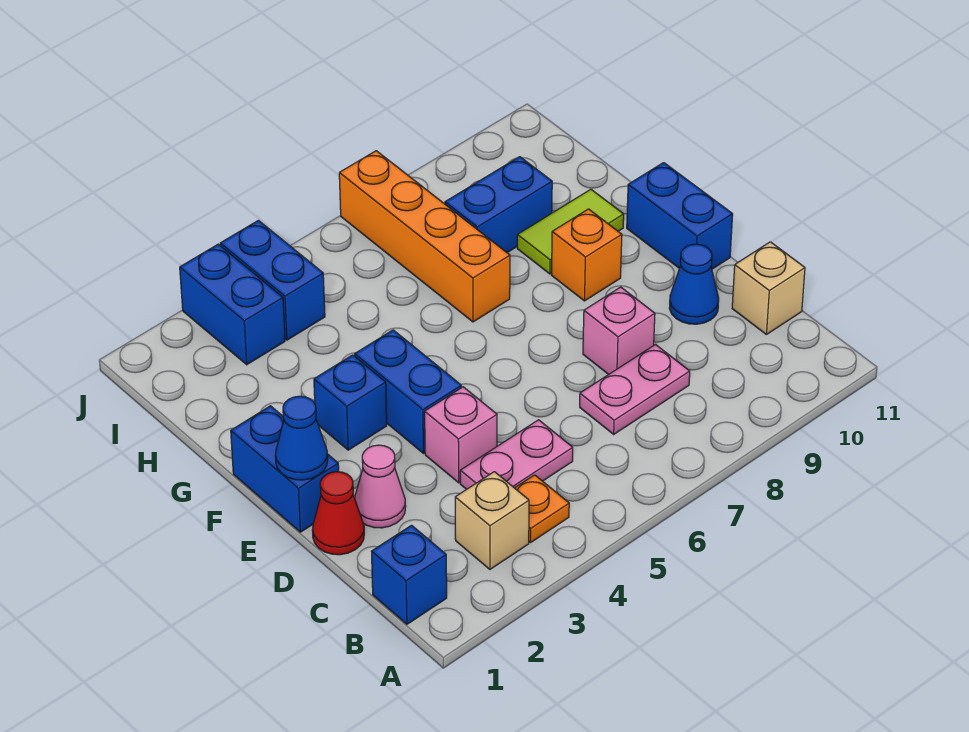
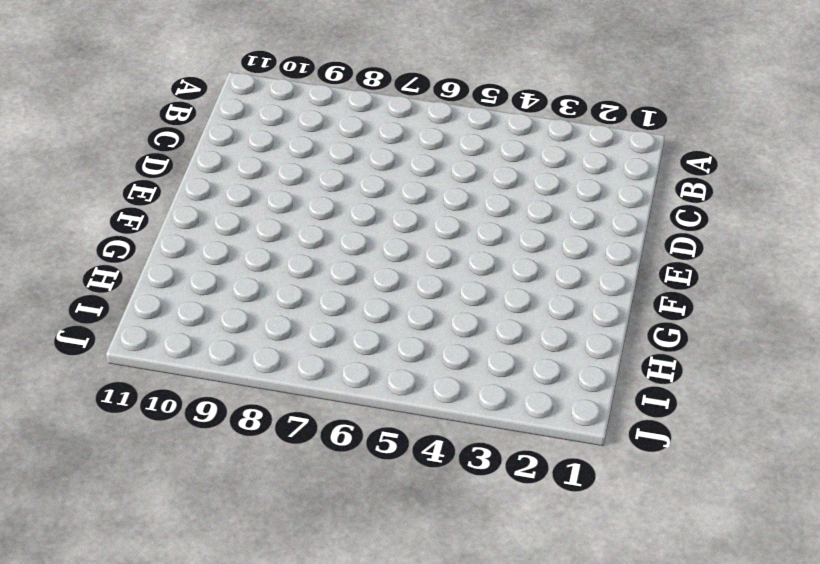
none -> blue brick B1 level 1
none -> tan brick B3 level 1
none -> orange plate B4 level 1

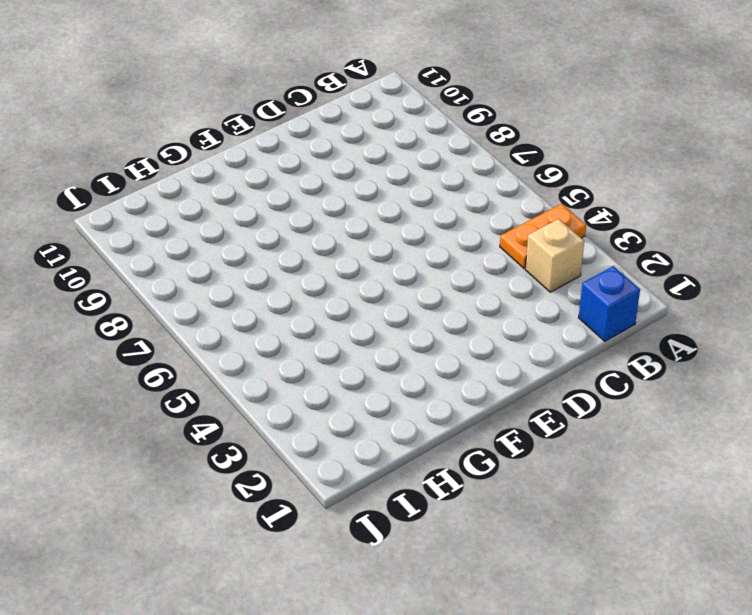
orange plate A4:B4 level 1 -> orange plate B4 level 1
none -> pink plate C4:C5 level 1
none -> pink plate C7:C8 level 1
none -> tan brick C11 level 1

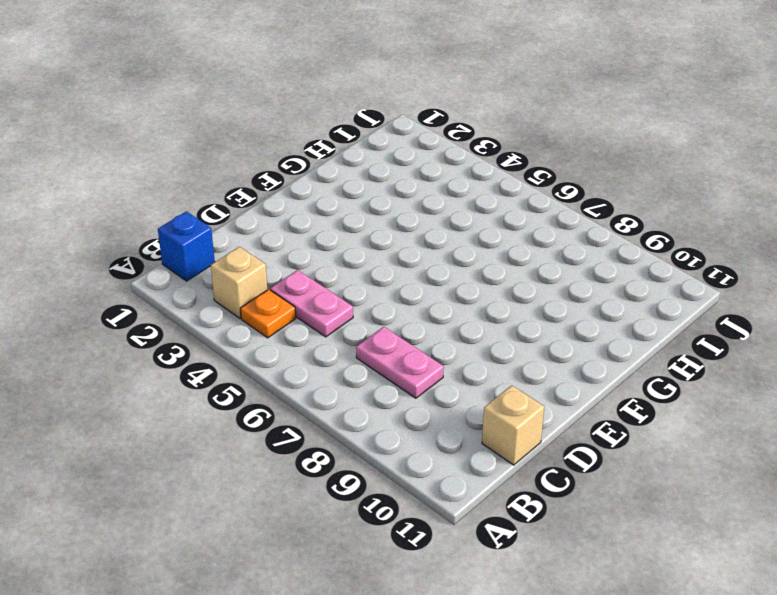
none -> red cone D1 level 1
none -> pink cone D2 level 1
none -> pink brick D4 level 1

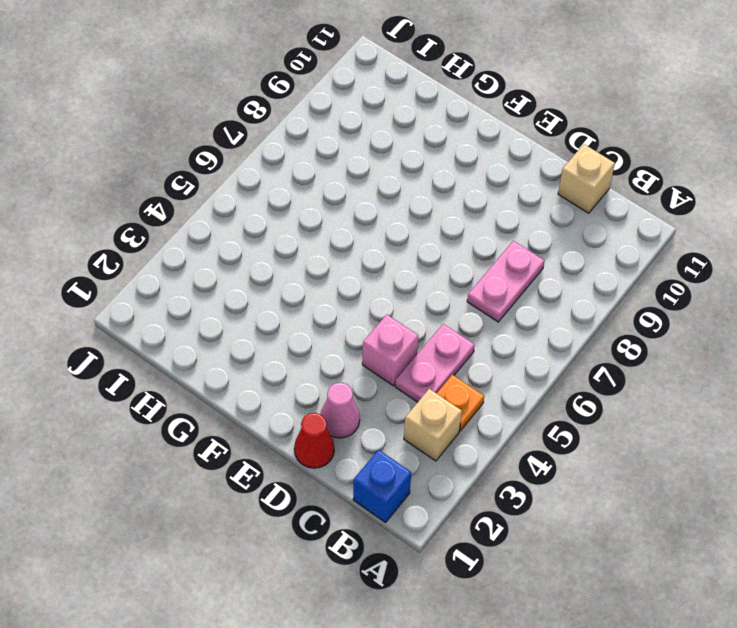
none -> pink brick D8 level 1
none -> blue cone D10 level 1
none -> blue brick E1:F1 level 1

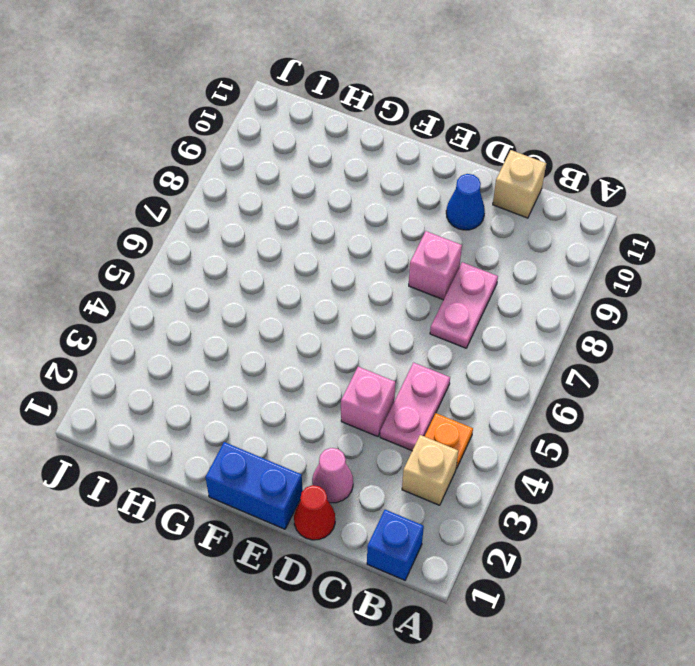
none -> blue brick E4:F4 level 1
none -> blue brick E11:F11 level 1
none -> blue brick F3 level 1

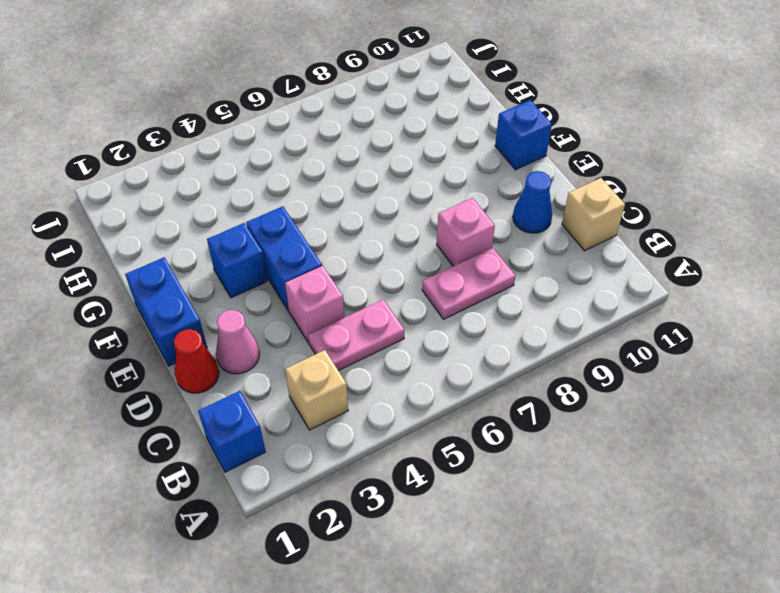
blue brick F11 level 1 -> blue brick E11:F11 level 1
none -> orange plate B4 level 1
none -> orange brick F9 level 1
none -> orange brick G7:J7 level 1

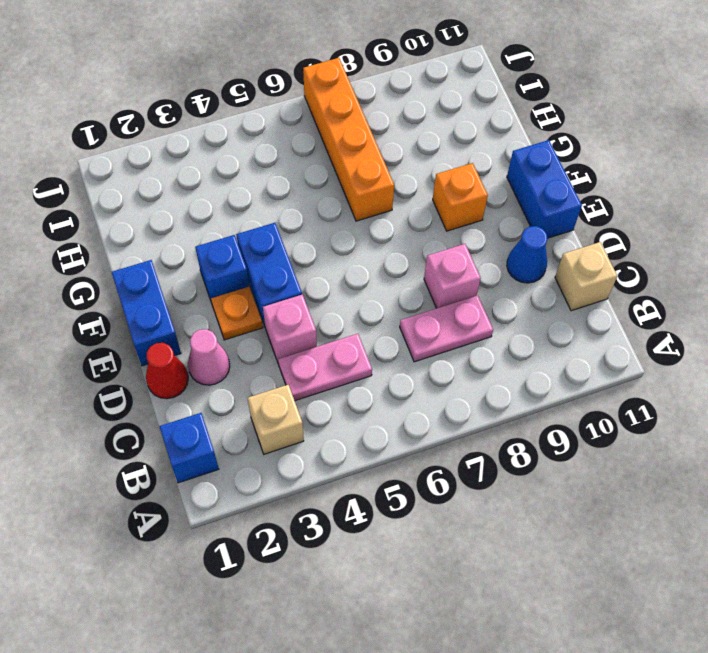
orange plate E3 level 1 -> orange plate B4 level 1
none -> lime tile G9:G10 level 1
none -> blue brick H8:H9 level 1
none -> blue brick I3:J3 level 1

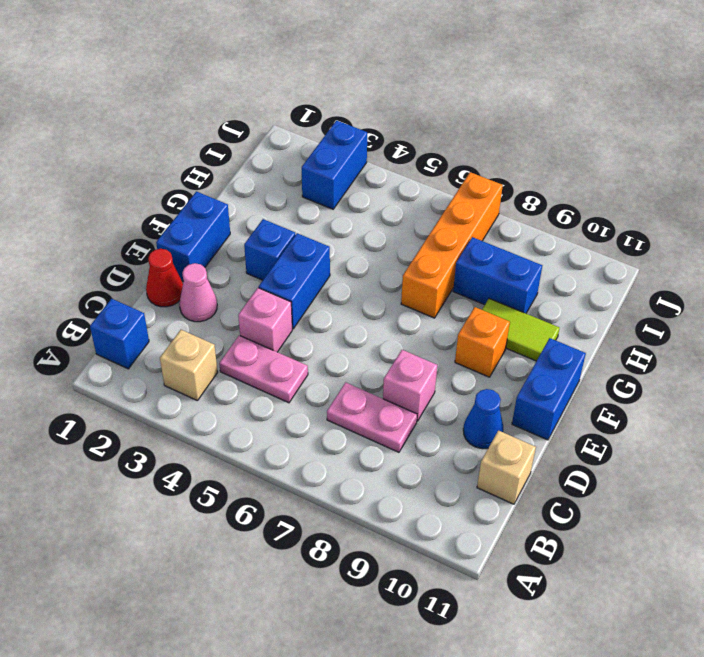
none -> orange plate B4 level 1
none -> blue brick I4:J4 level 1
none -> blue cone E1 level 2

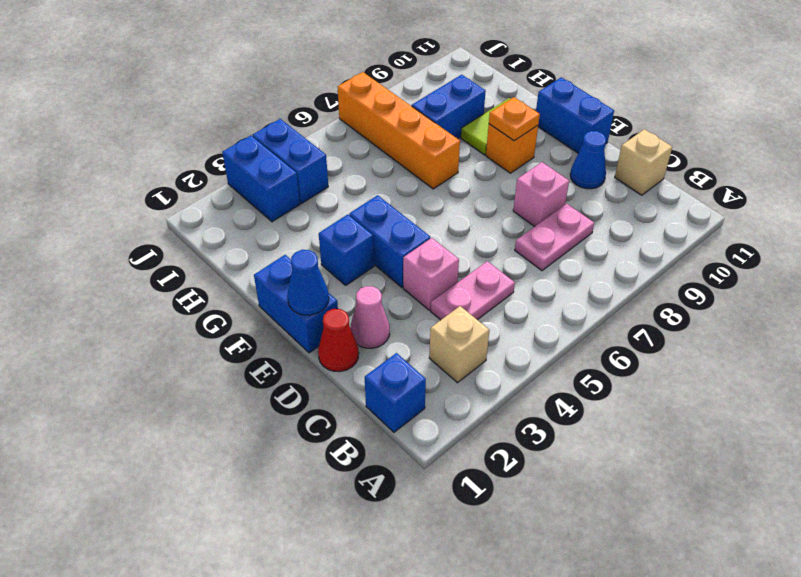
orange plate F9 level 2 -> orange plate B4 level 1

